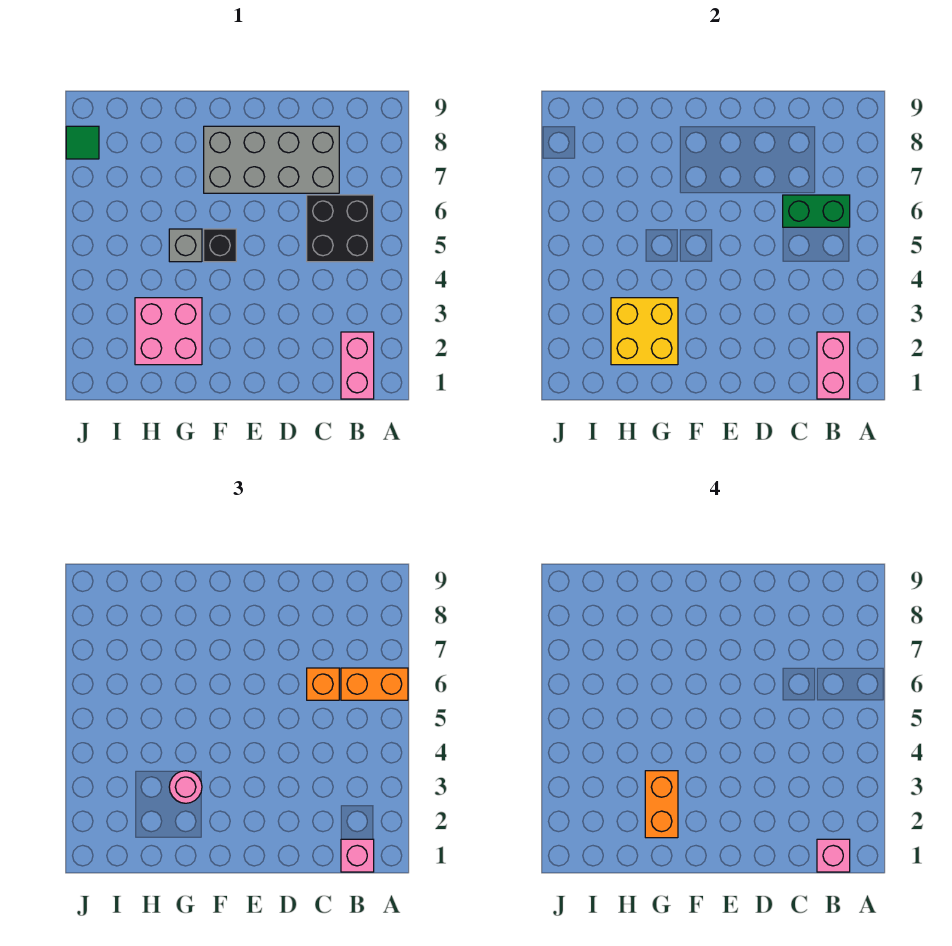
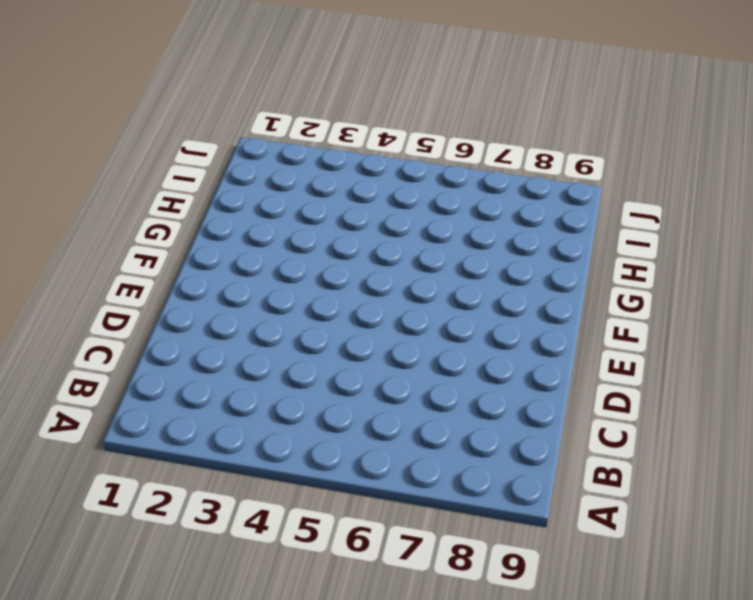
none -> pink brick B1:B2 level 1
none -> black brick B5:C6 level 1
none -> grey brick C7:F8 level 1

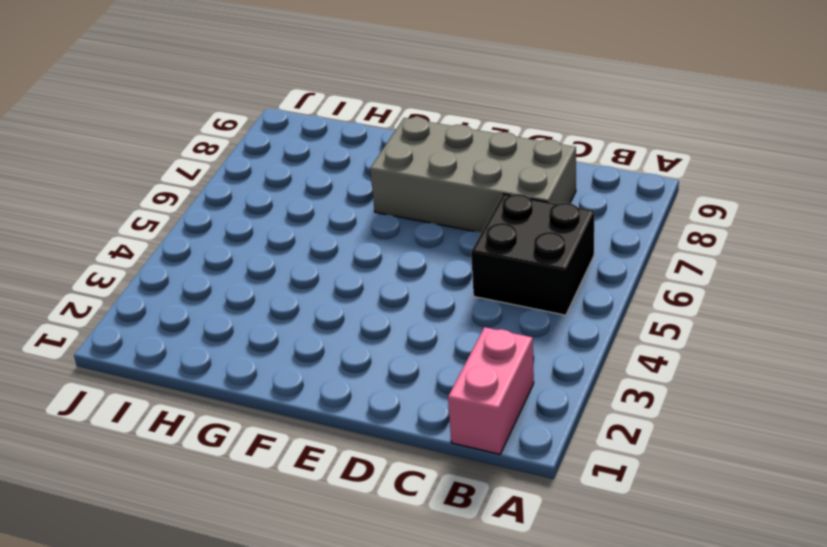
none -> black brick F5 level 1
none -> pink brick G2:H3 level 1
none -> grey brick G5 level 1

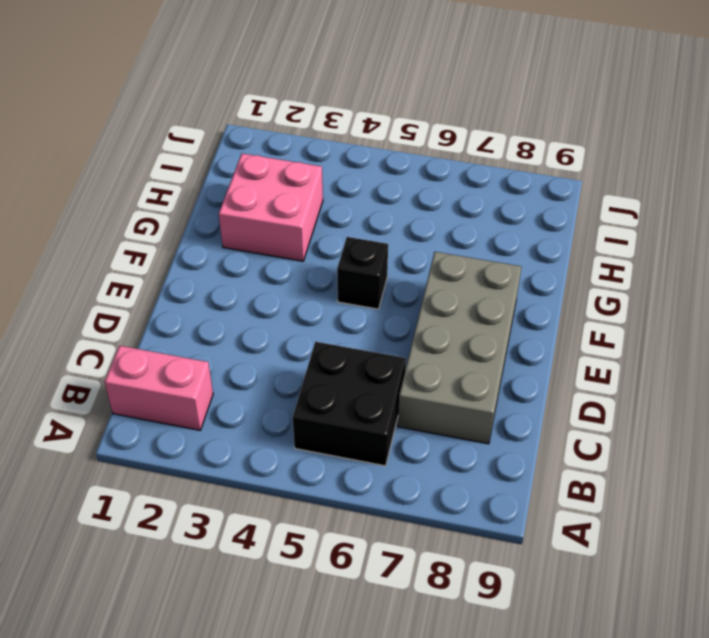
none -> grey brick G5 level 1
none -> green tile J8 level 1
none -> pink brick B1:B2 level 2

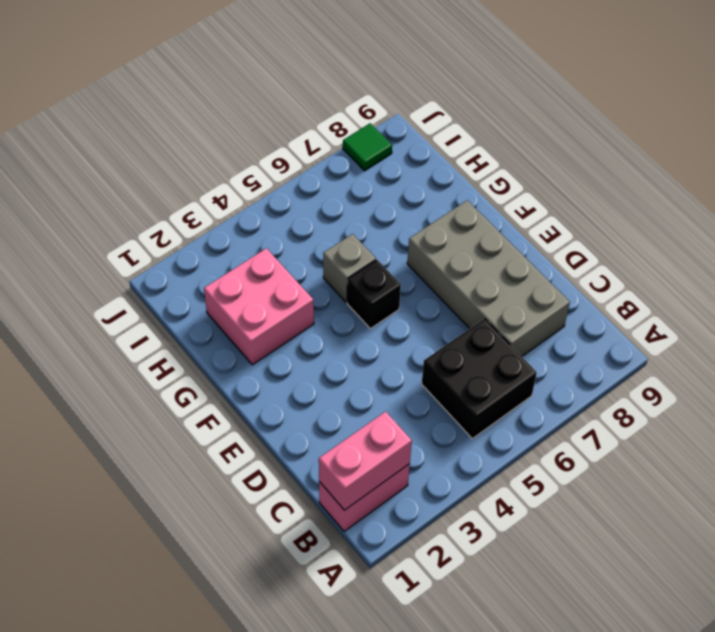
none -> green brick B6:C6 level 2
none -> yellow brick G2:H3 level 2
none -> orange brick A6:B6 level 3

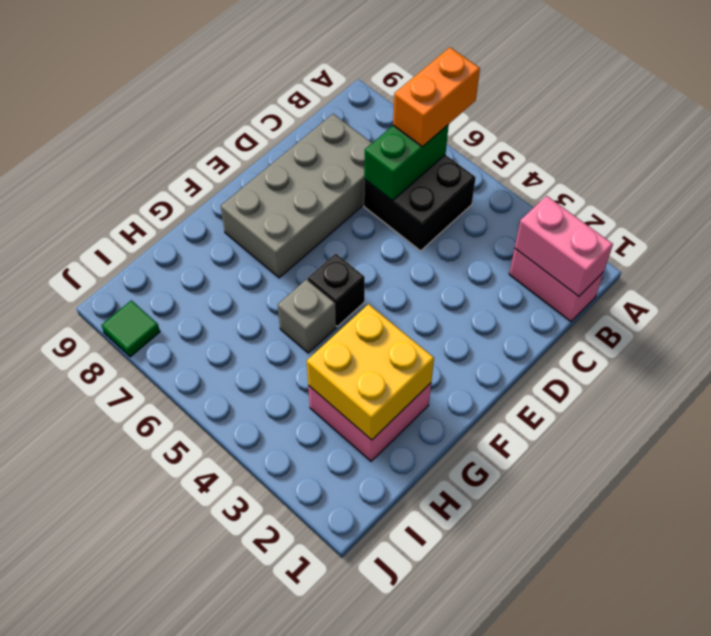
none -> pink brick B1 level 3
none -> orange brick C6 level 3
none -> pink round brick G3 level 3

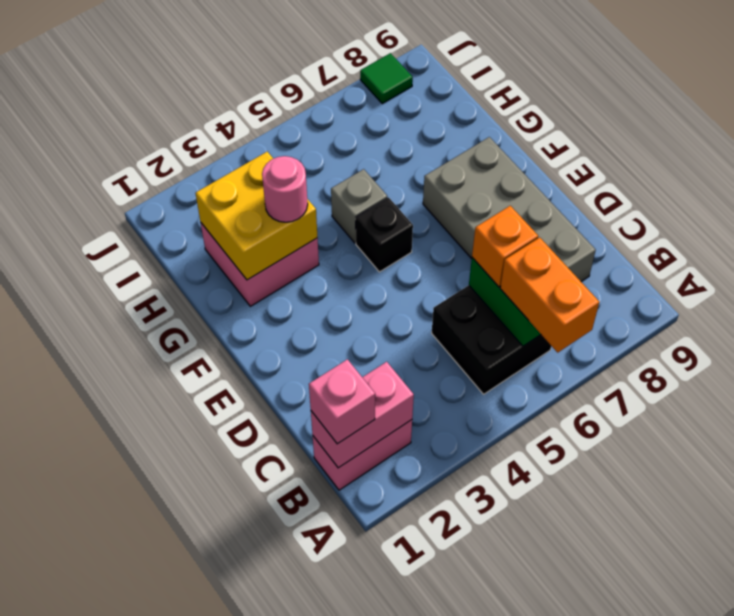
none -> pink brick B1 level 4
none -> orange brick G2:G3 level 4

